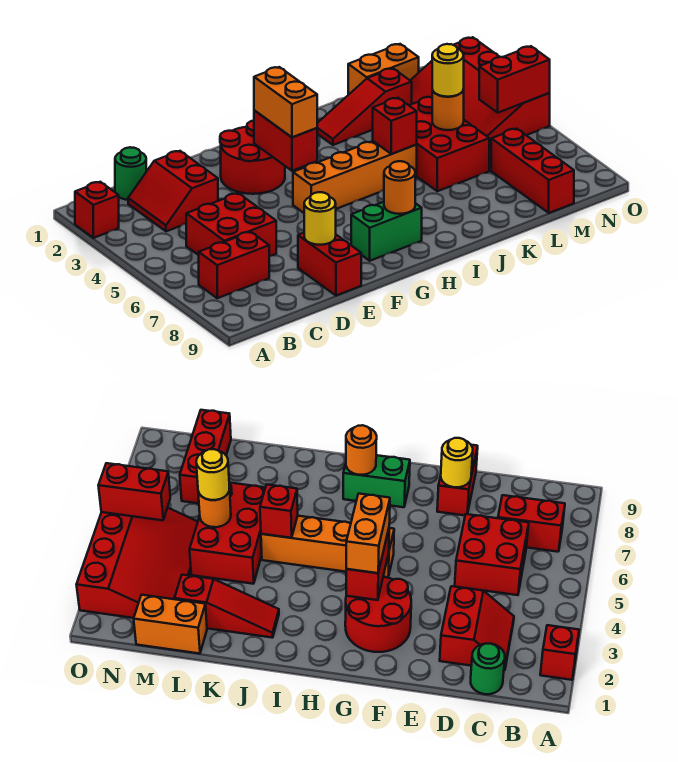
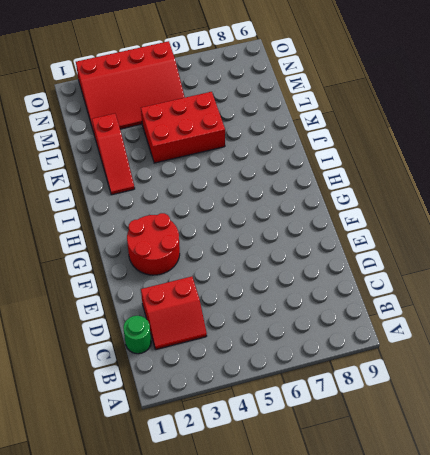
none -> red brick A2 level 1
none -> red brick B7:C7 level 1
none -> red brick C5:D6 level 1

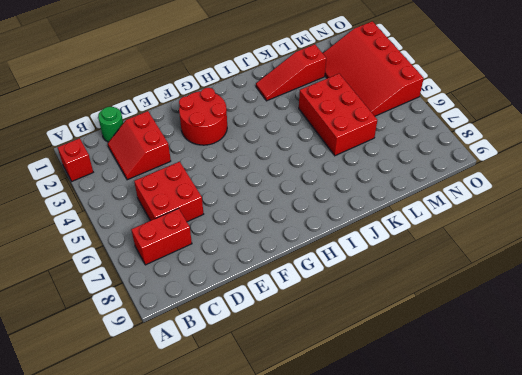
none -> red brick E8:E9 level 1
none -> orange brick G5:J5 level 1
none -> green brick G8:H8 level 1

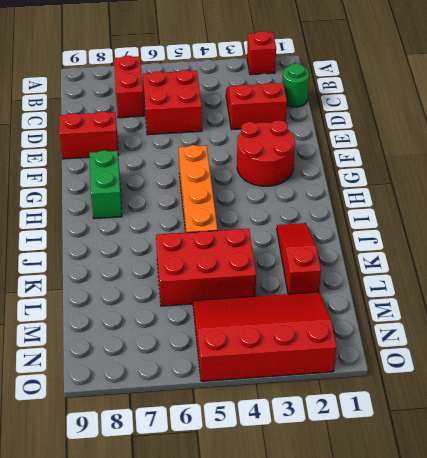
none -> orange brick L1:M1 level 1
none -> red brick M7:M9 level 1
none -> yellow round brick E8 level 2

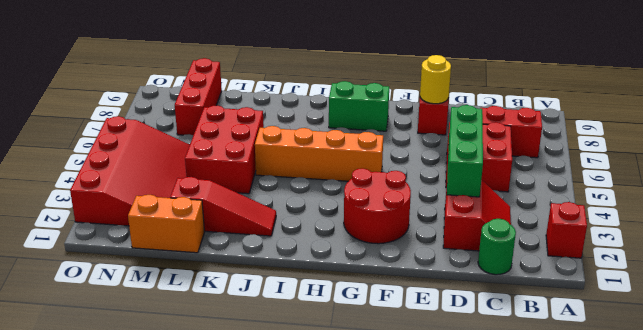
green brick D3:D5 level 2 -> none
none -> red brick G3:G4 level 2
none -> orange round brick H8 level 2
none -> red brick J5 level 2

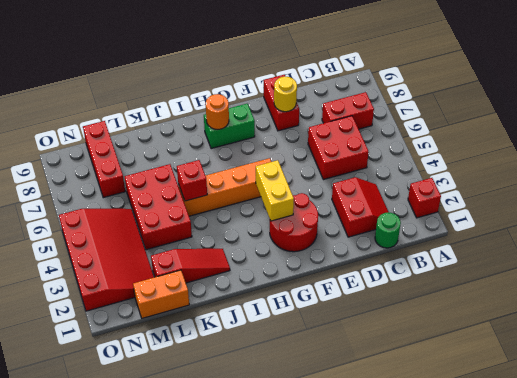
yellow brick G3:G4 level 2 -> red brick G3:G4 level 2
none -> orange round brick L5 level 2
none -> red brick N5:O5 level 2
none -> orange brick G3:G4 level 3

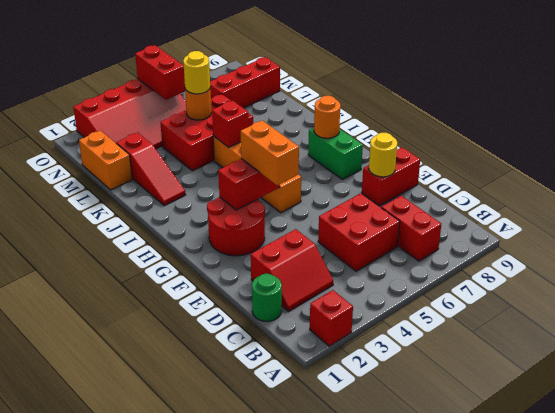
orange brick F4:G4 level 3 -> orange brick G3:G4 level 3

